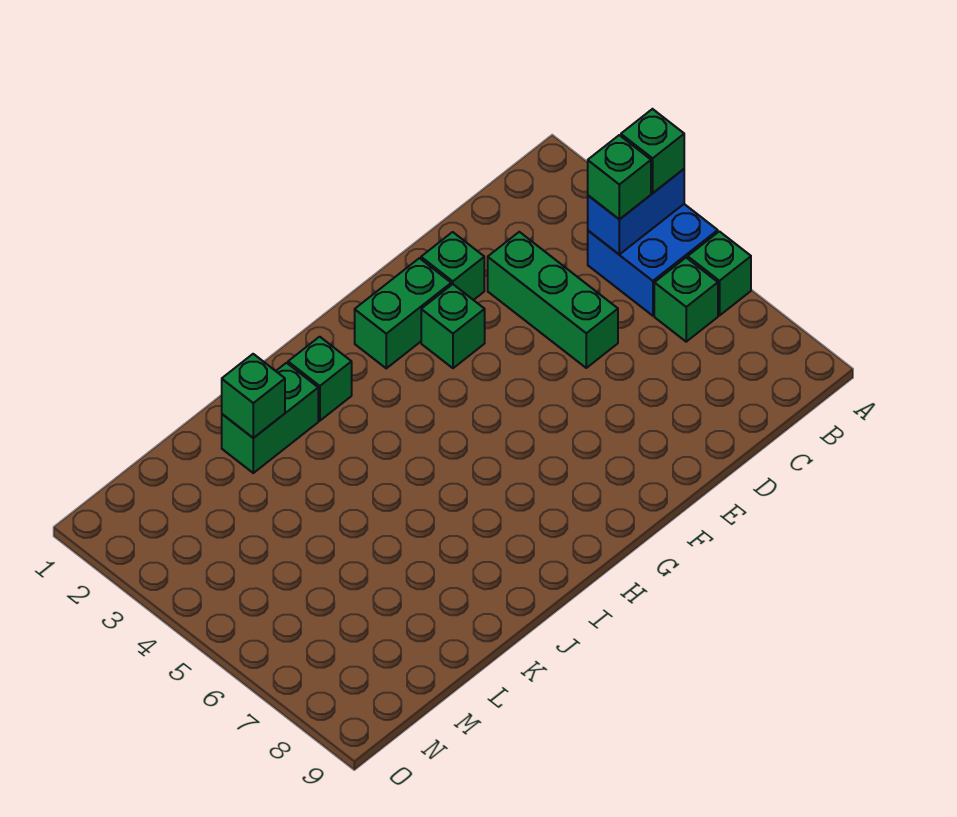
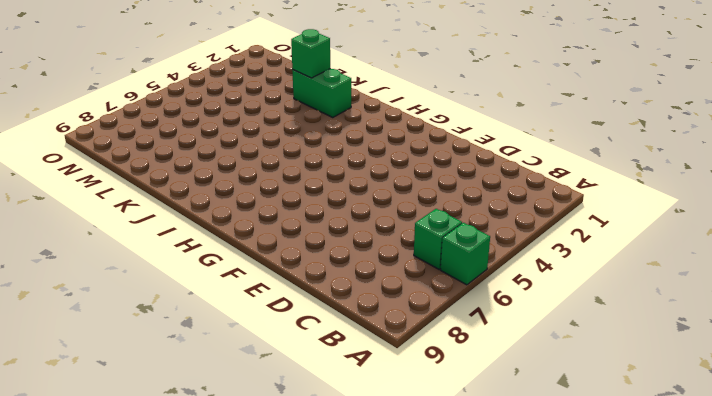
none -> blue brick A4:B5 level 1
none -> green brick D3:D5 level 1
none -> green brick E2 level 1

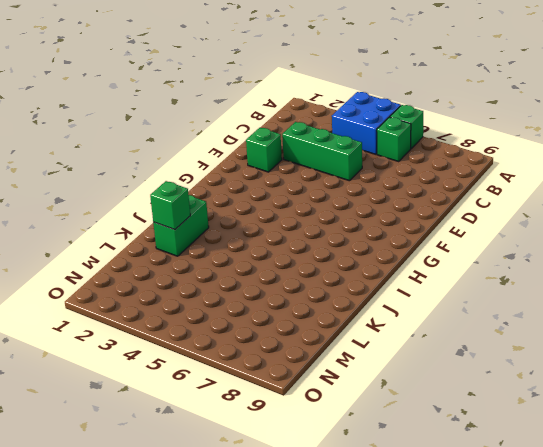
none -> green brick F2:G2 level 1
none -> green brick F3 level 1
none -> green brick I2 level 1

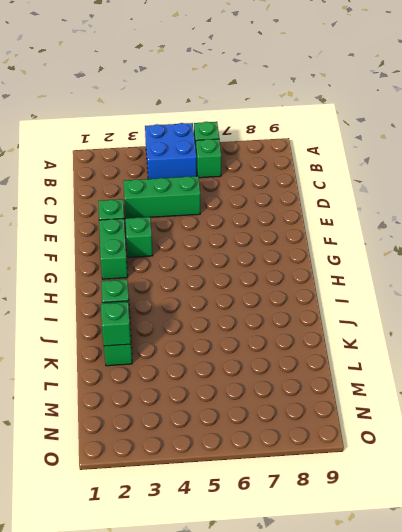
none -> blue brick A4:B4 level 2
none -> green brick A4 level 3
none -> green brick B4 level 3

